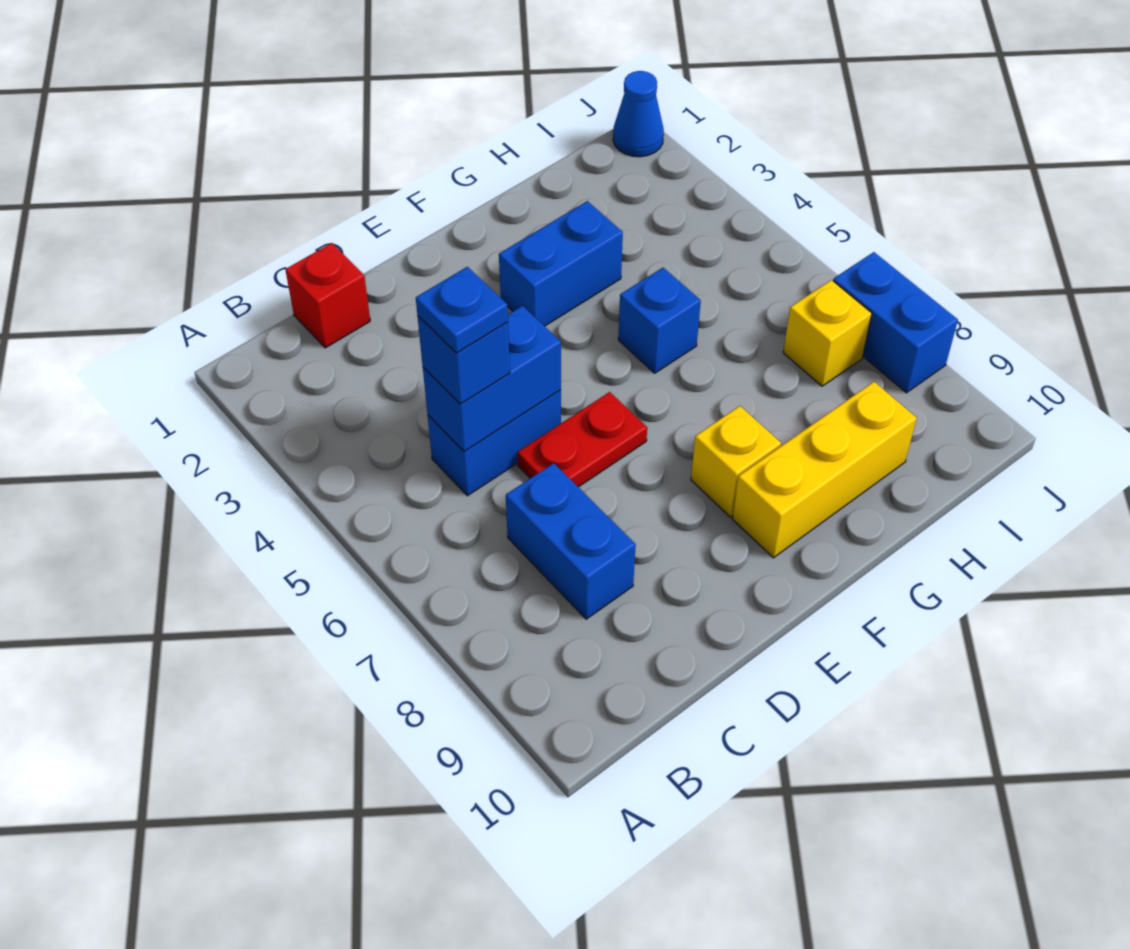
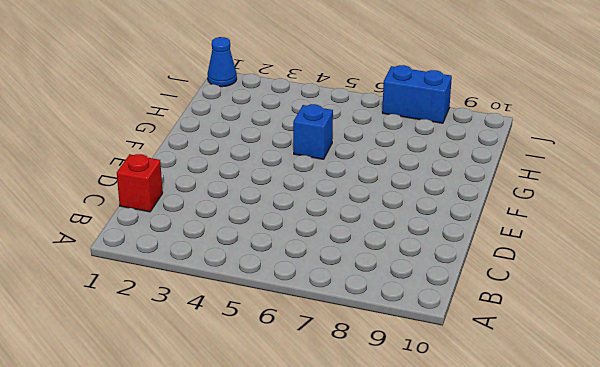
none -> blue brick C5:D5 level 1
none -> blue brick C7:C8 level 1
none -> red plate D6:E6 level 1

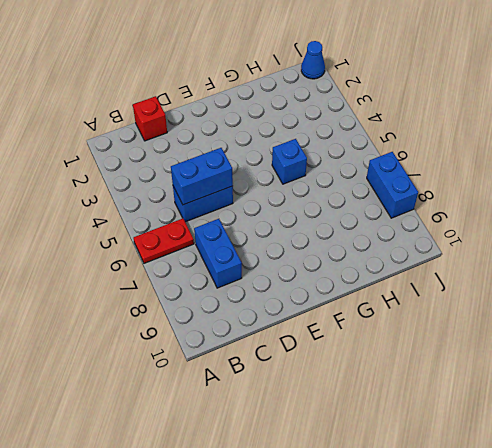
red plate A6:B6 level 1 -> red plate D6:E6 level 1
none -> blue brick F3:G3 level 1
none -> yellow brick F8 level 1
none -> yellow brick F9:H9 level 1

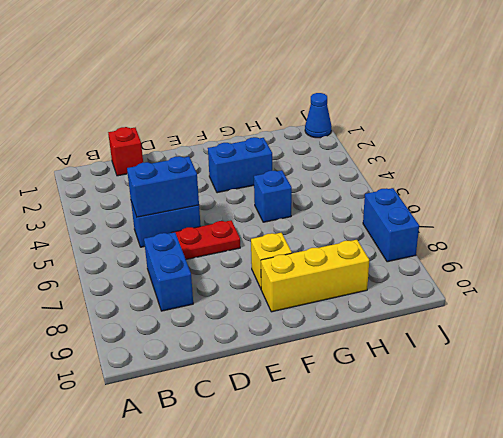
none -> yellow brick I7 level 1
none -> blue brick C5 level 3
none -> blue plate C5 level 4

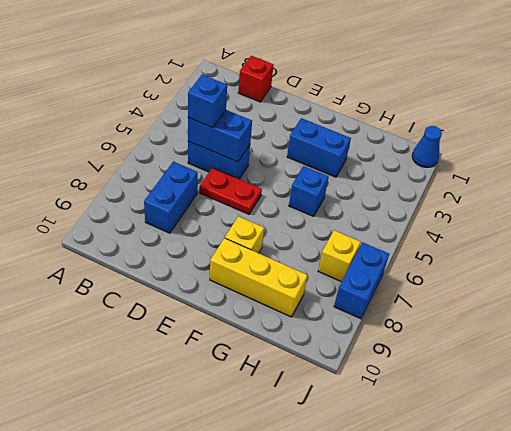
none -> blue plate C5 level 4

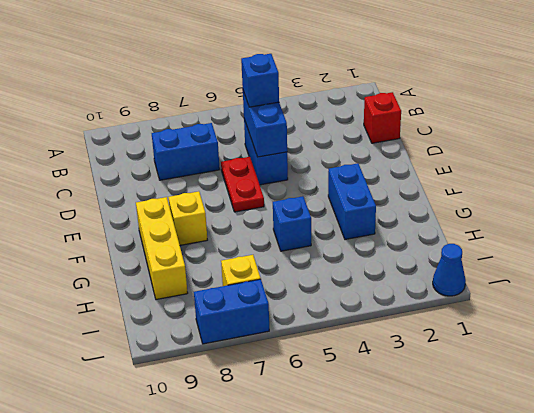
none -> blue plate C5 level 4

